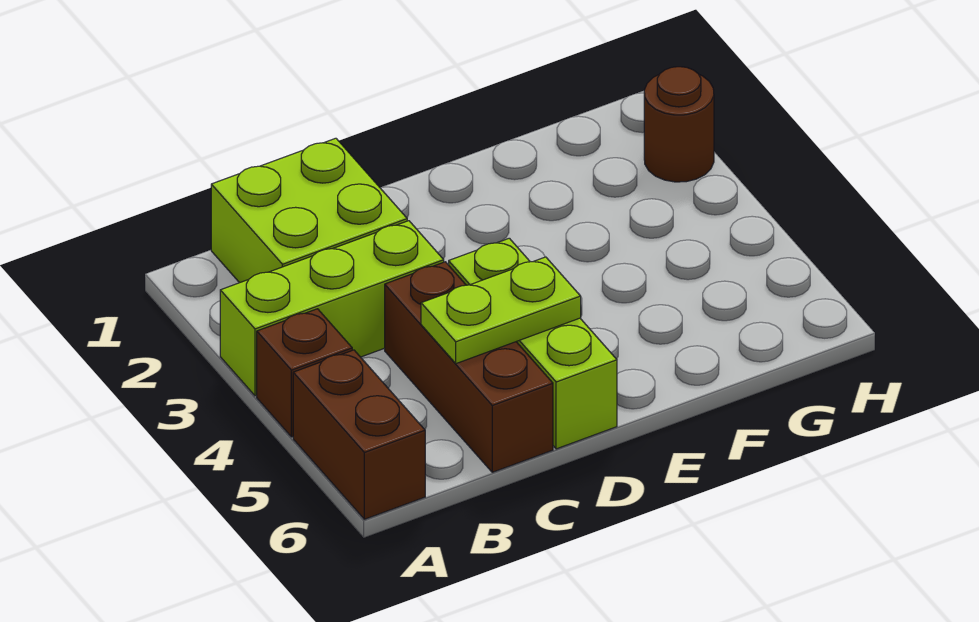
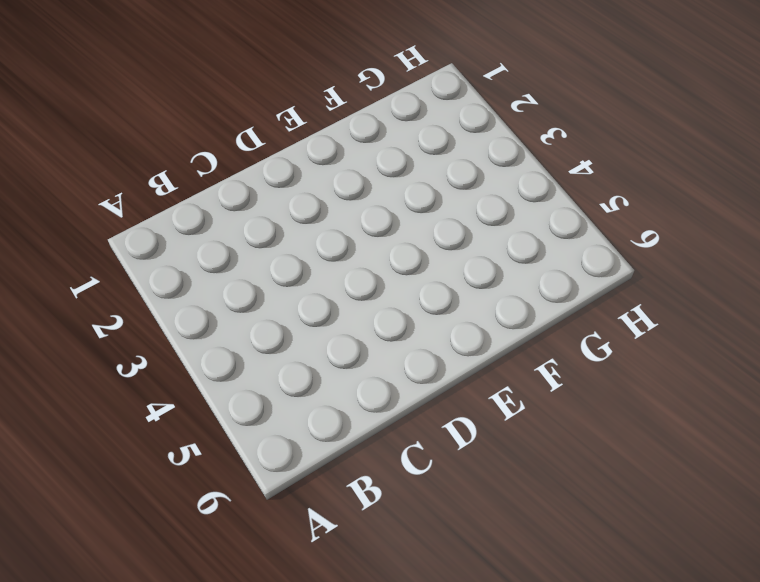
none -> lime brick A3:C3 level 1
none -> brown brick A4 level 1

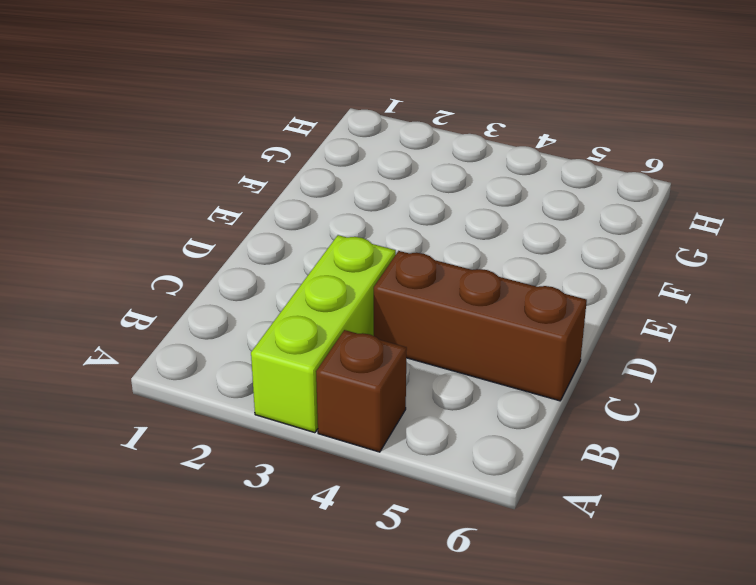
none -> brown brick A5:A6 level 1
none -> lime brick B1:C2 level 1

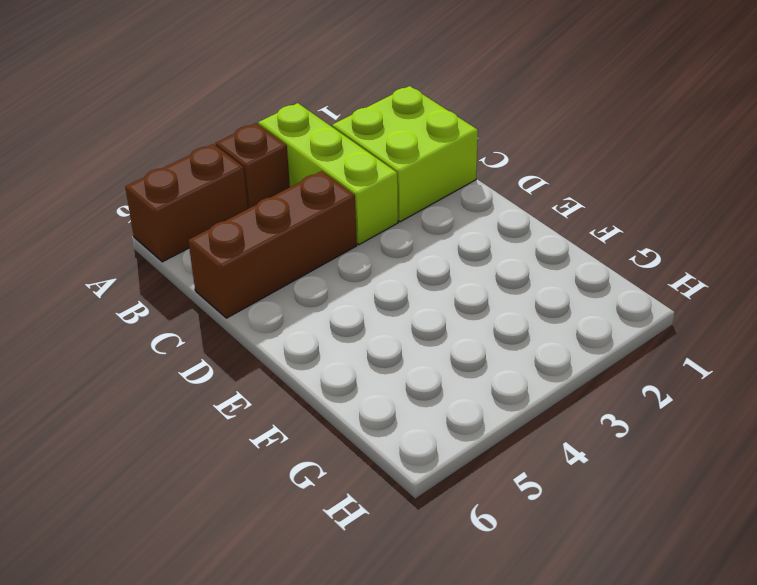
none -> lime brick D4:D6 level 1
none -> brown round brick H2 level 1

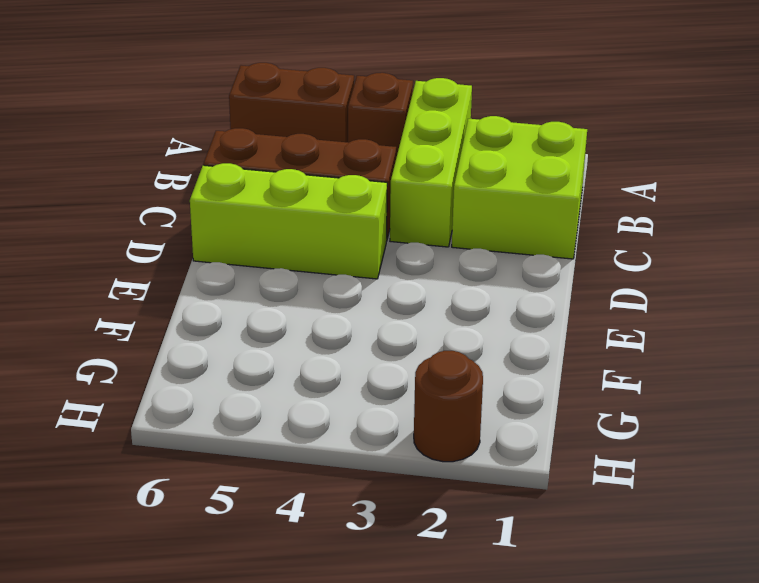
none -> lime plate C5:D5 level 2

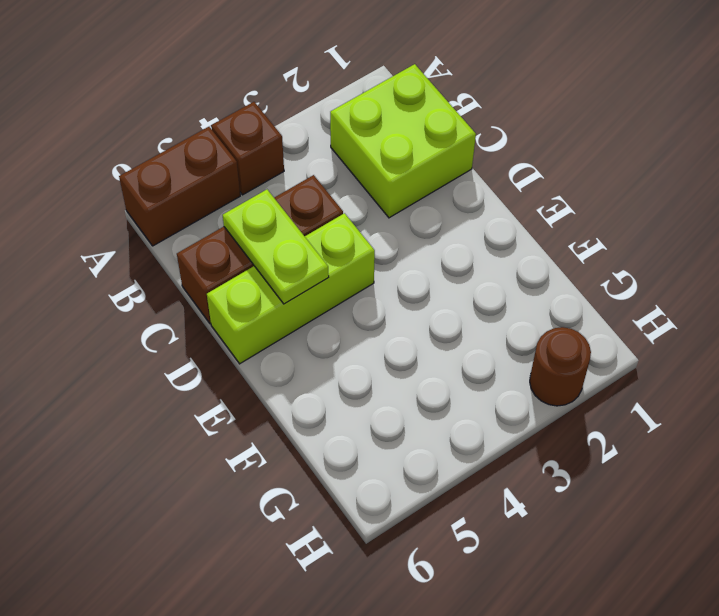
none -> lime brick A3:C3 level 1

